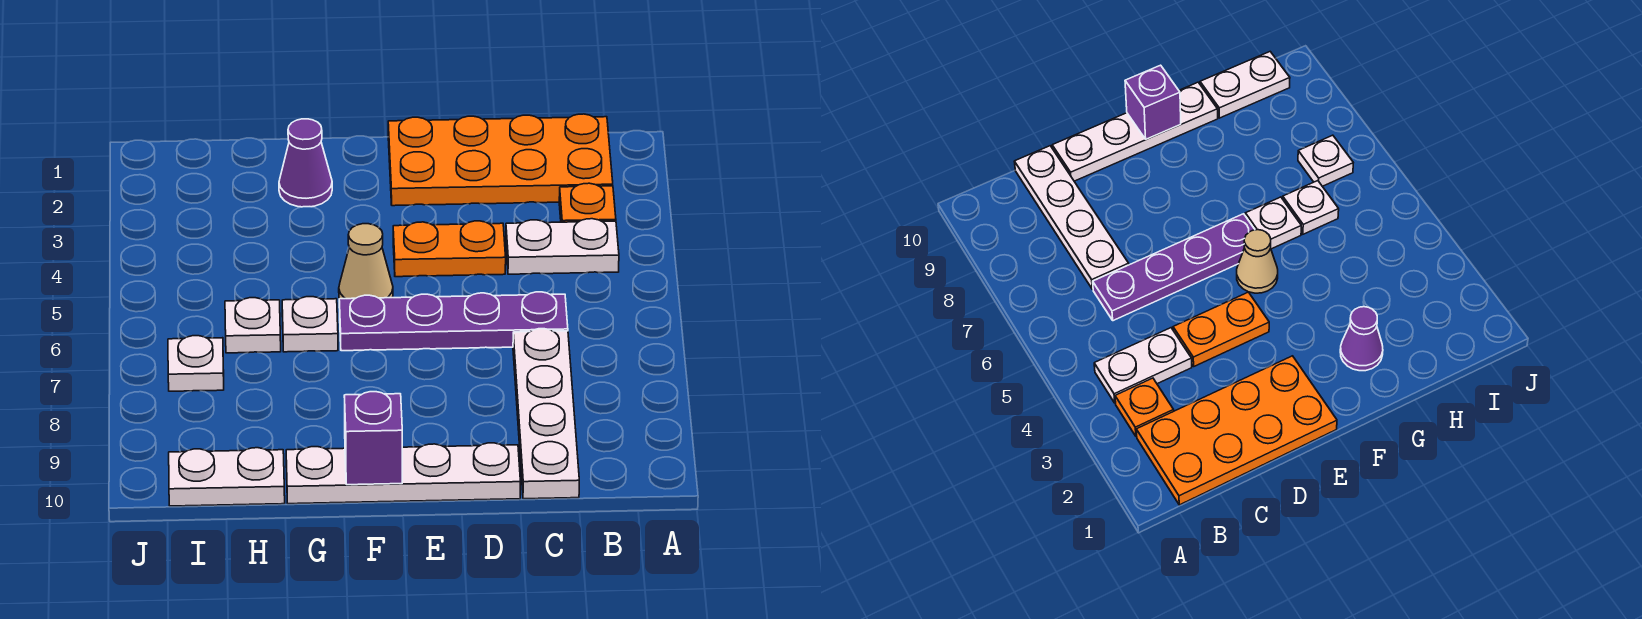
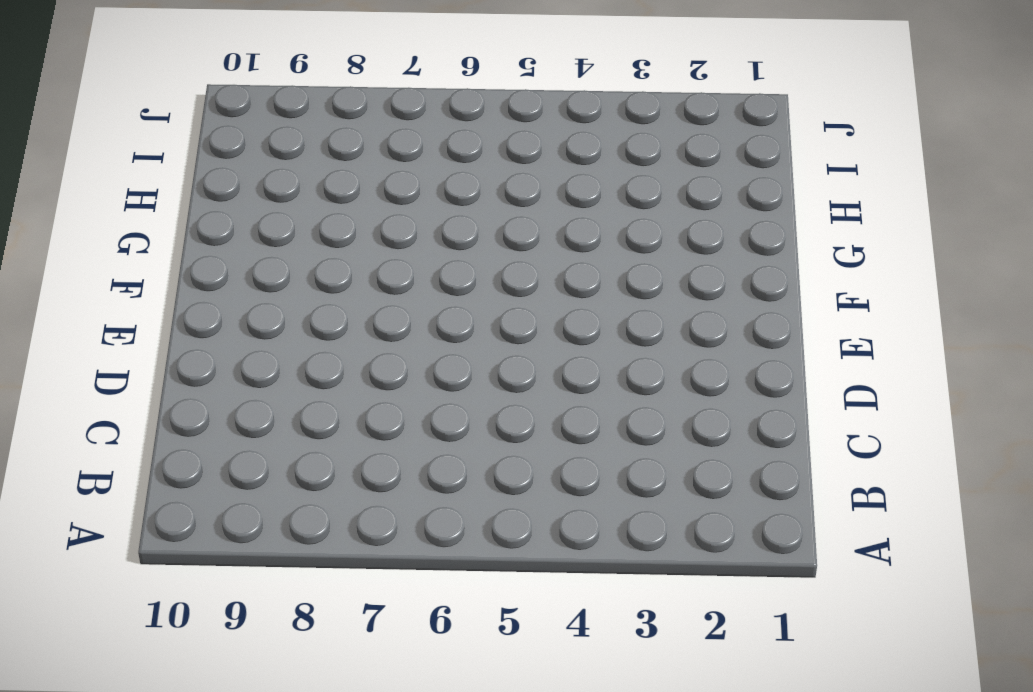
none -> orange plate B1:E2 level 1
none -> orange plate B3 level 1
none -> white plate B4:C4 level 1

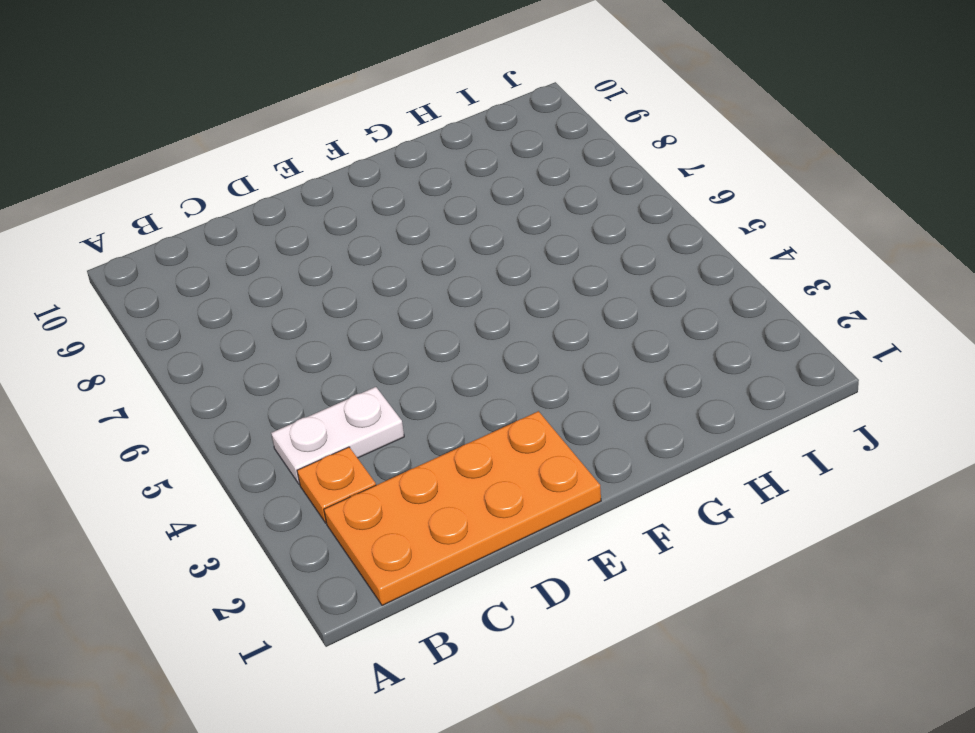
none -> purple plate C6:F6 level 1
none -> white plate C7:C10 level 1
none -> orange plate D4:E4 level 1

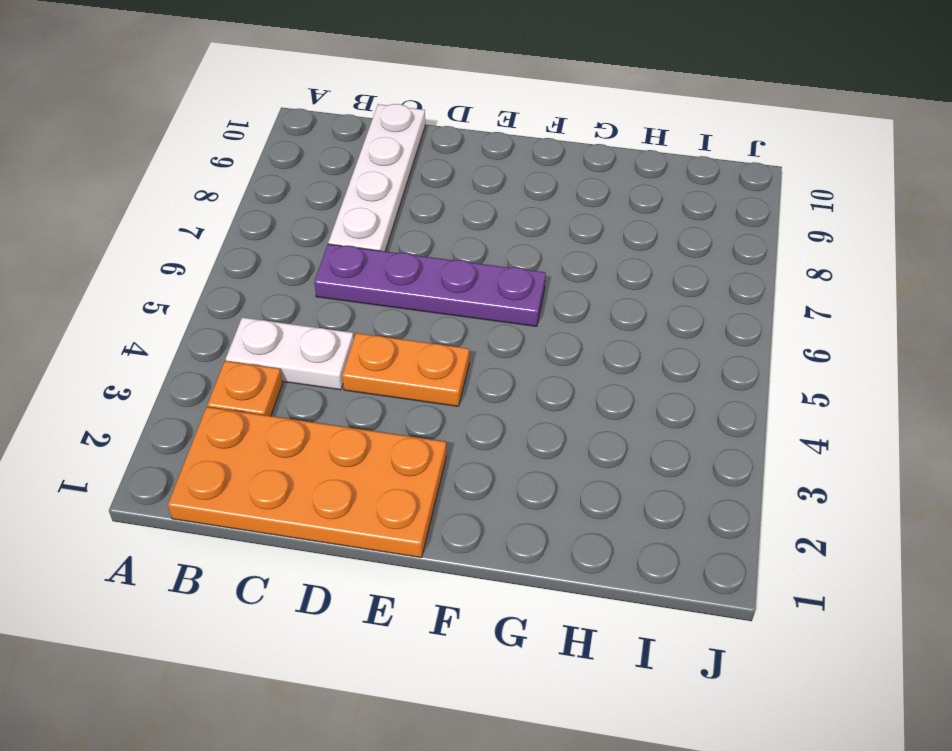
none -> white plate D10:G10 level 1
none -> tan cone F5 level 1
none -> purple cone G2 level 1

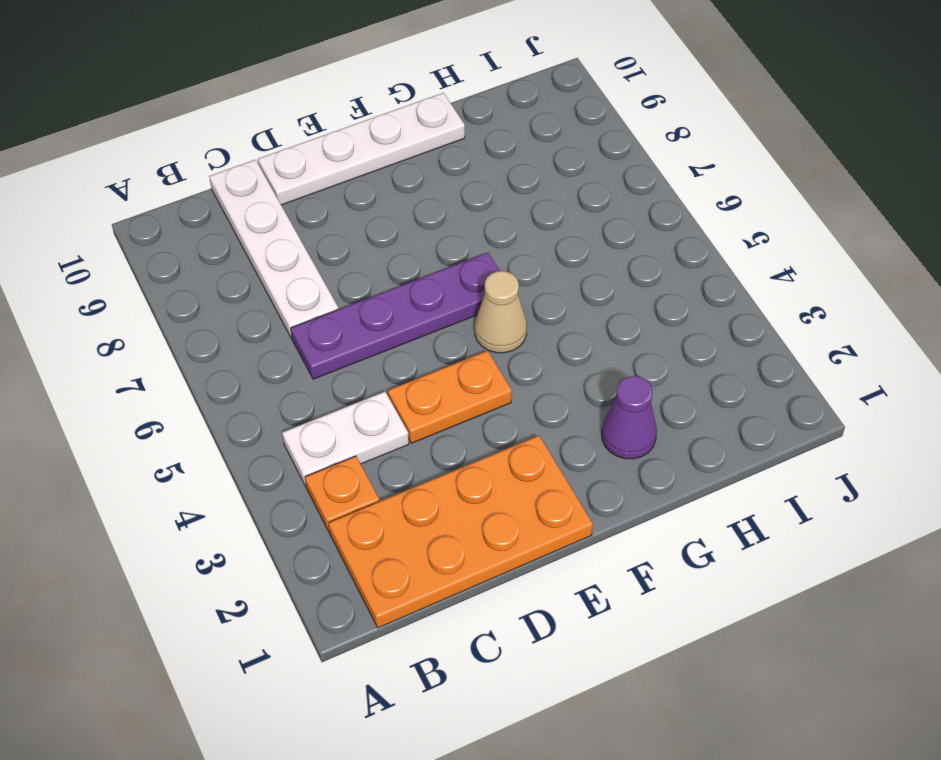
none -> white plate G6 level 1
none -> white plate H6 level 1
none -> white plate H10:I10 level 1

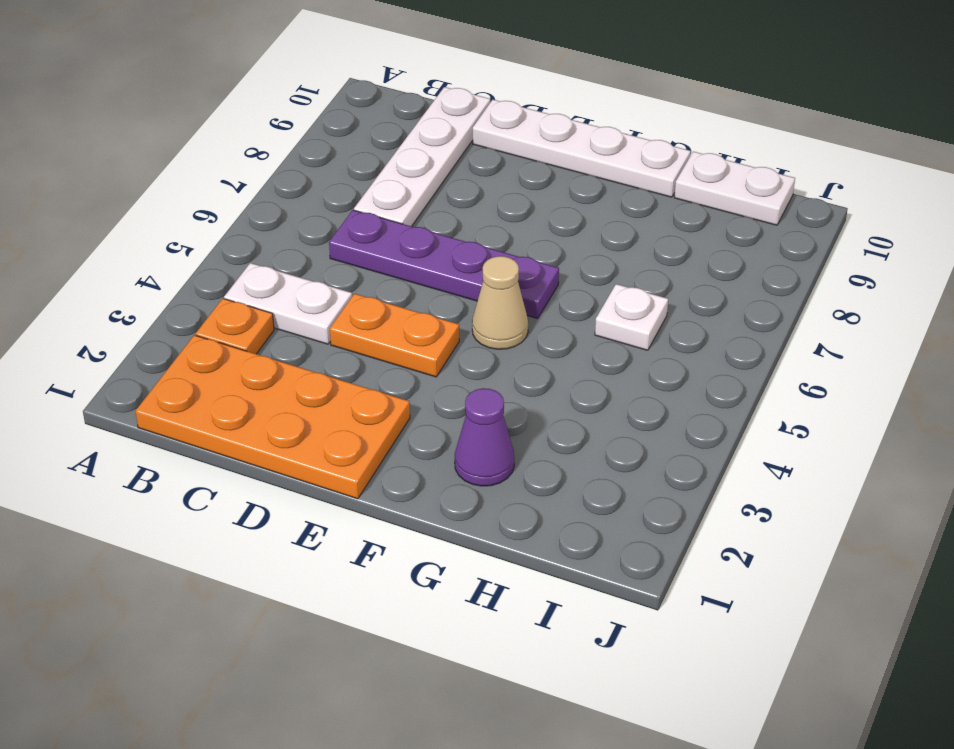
none -> white plate G6 level 1
none -> white plate I7 level 1
none -> purple brick F10 level 2

